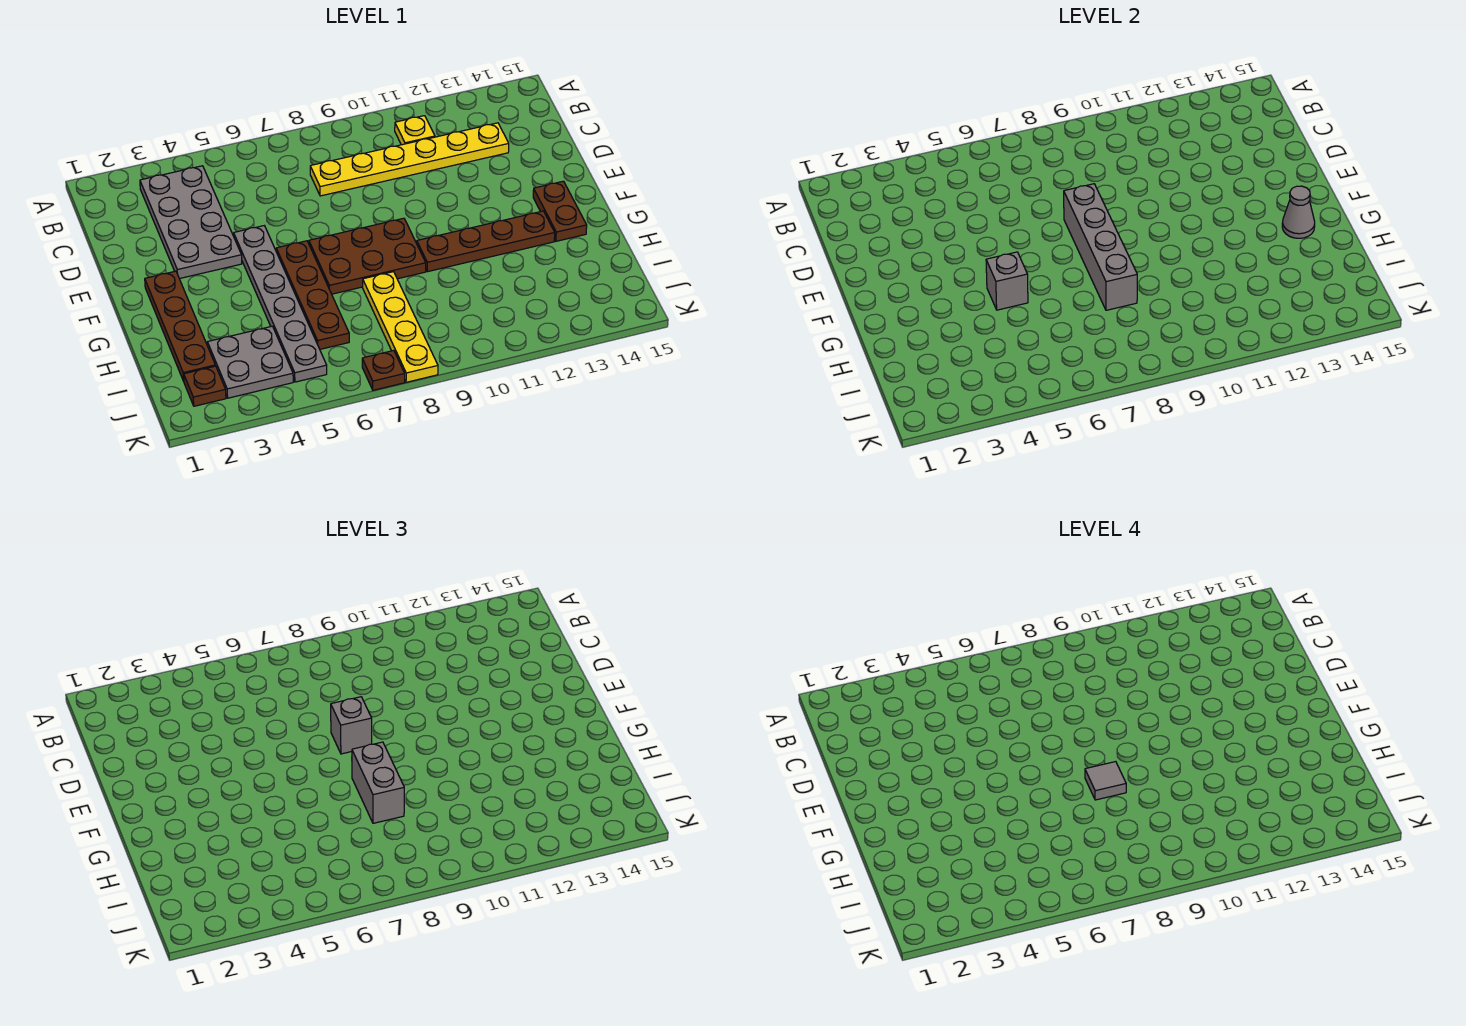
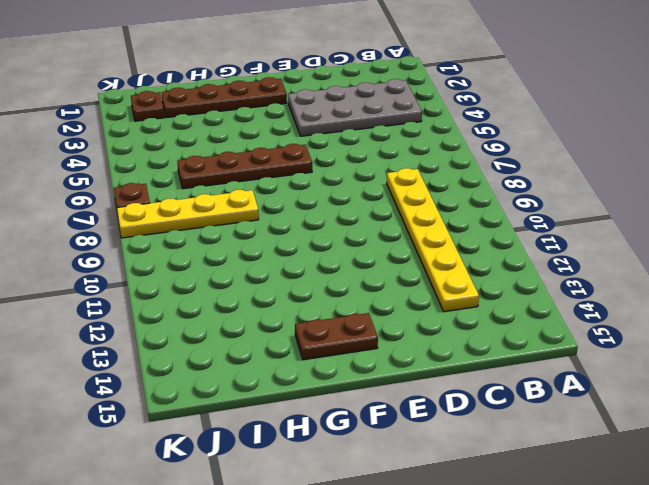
none -> yellow plate B11 level 1
none -> grey plate E5:J5 level 1
none -> brown plate F7:G9 level 1

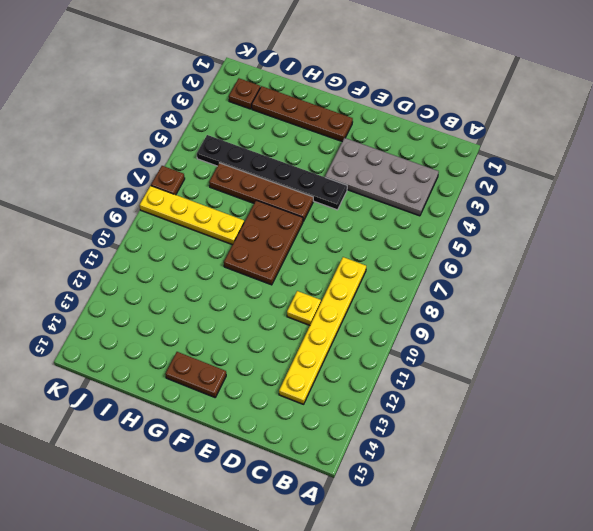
yellow plate D10 level 1 -> yellow plate B11 level 1
black plate E5:J5 level 1 -> grey plate E5:J5 level 1
none -> brown plate G10:G13 level 1
none -> grey plate I3:J4 level 1
none -> grey brick E8:H8 level 2

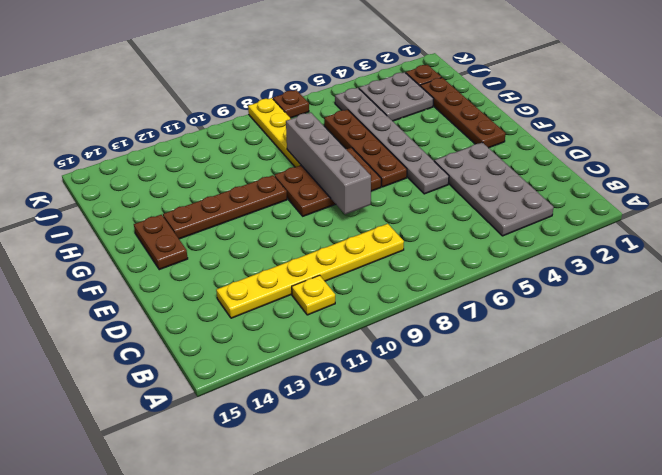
none -> grey brick G5 level 2
none -> grey cone G14 level 2
none -> grey brick E8 level 3

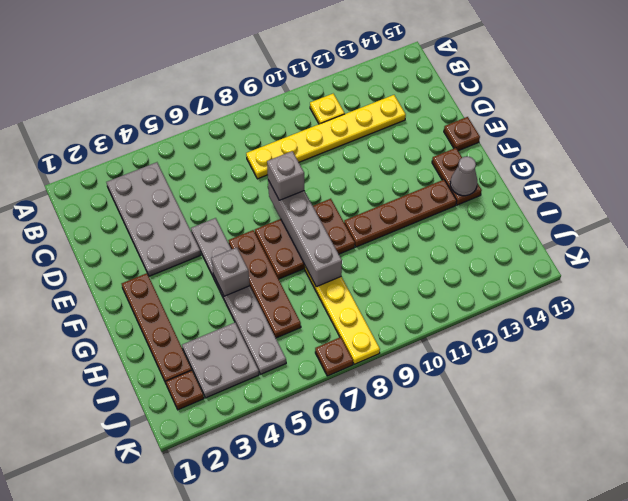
brown plate E15 level 1 -> none
none -> grey brick G8:H8 level 3
none -> grey tile G8 level 4

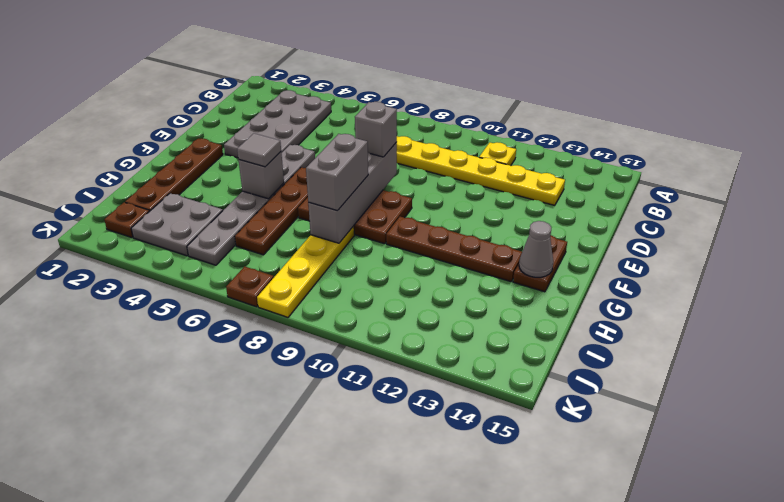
grey tile G5 level 3 -> grey tile G8 level 4

